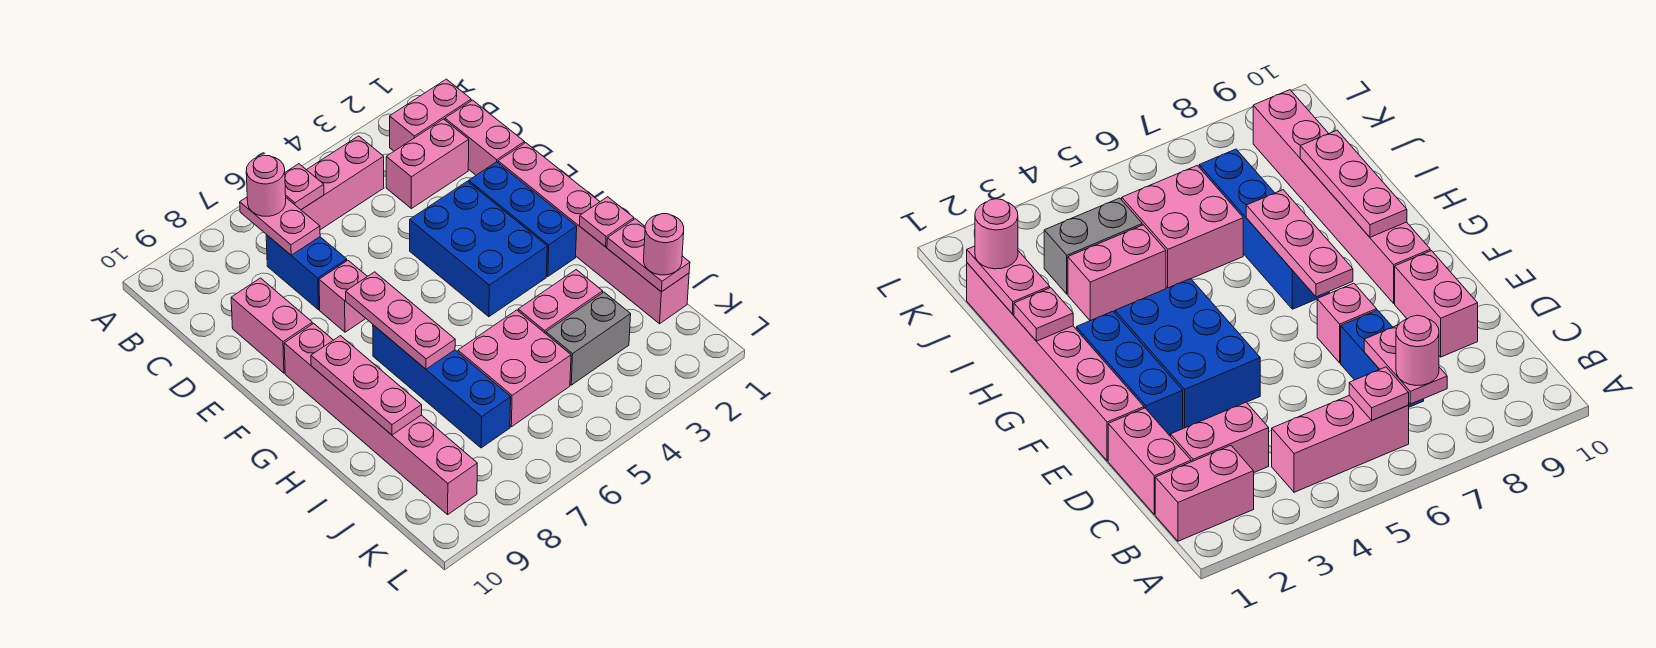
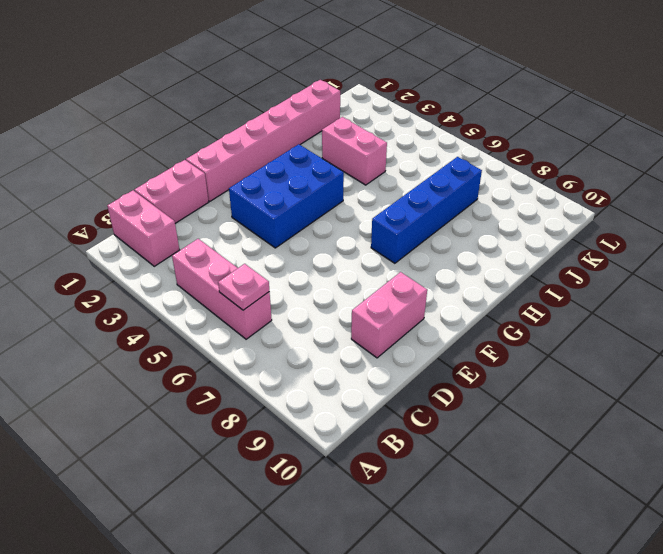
none -> pink brick C2:C3 level 1
none -> blue brick C7:D7 level 1
none -> blue brick E2:G2 level 1

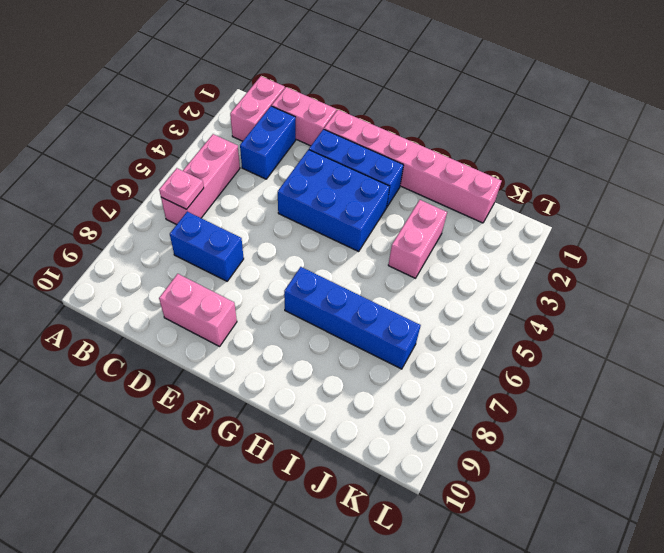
blue brick C2:C3 level 1 -> pink brick C2:C3 level 1
none -> pink brick E7 level 1
none -> pink brick F9:K9 level 1
none -> pink brick I5:J6 level 1

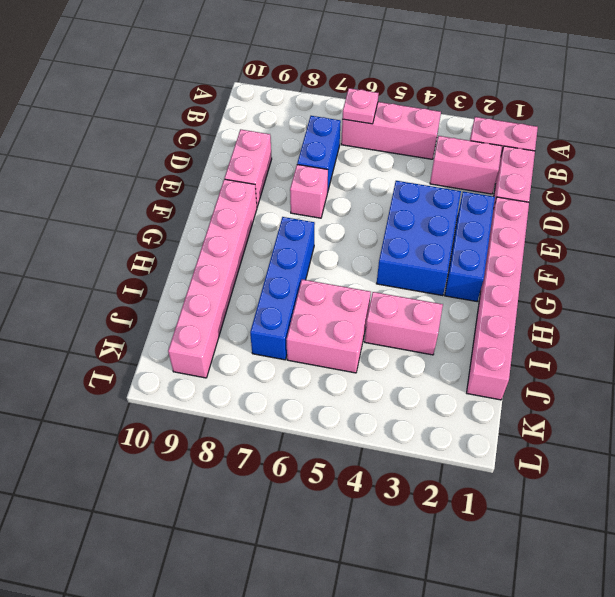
none -> grey brick J3:J4 level 1
none -> pink plate B7:C7 level 2
none -> pink plate F7:H7 level 2

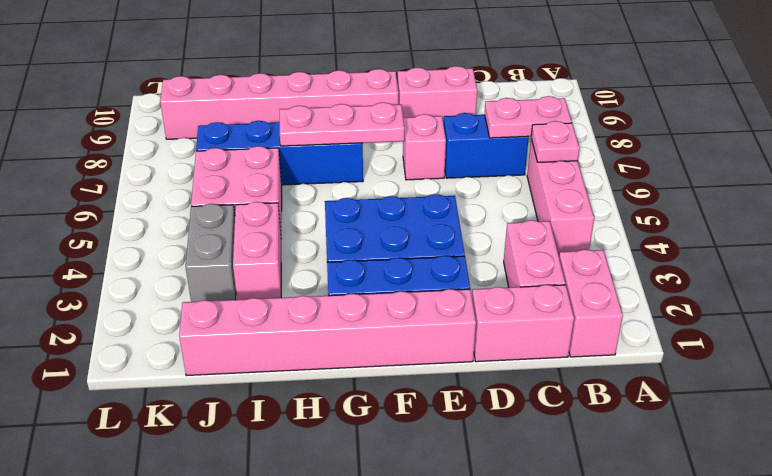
none -> pink plate G9:I9 level 2
none -> pink plate H1 level 2
none -> pink plate I1:J1 level 2

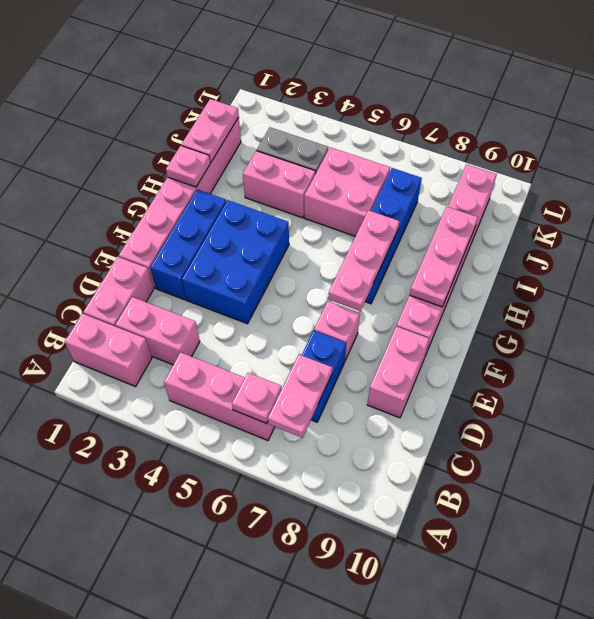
none -> pink round brick B7 level 3
none -> pink round brick J1 level 3

